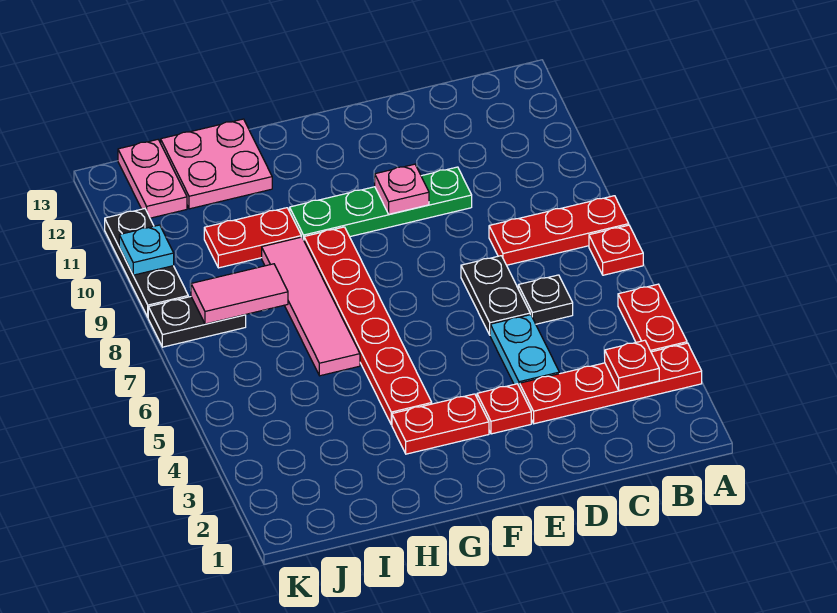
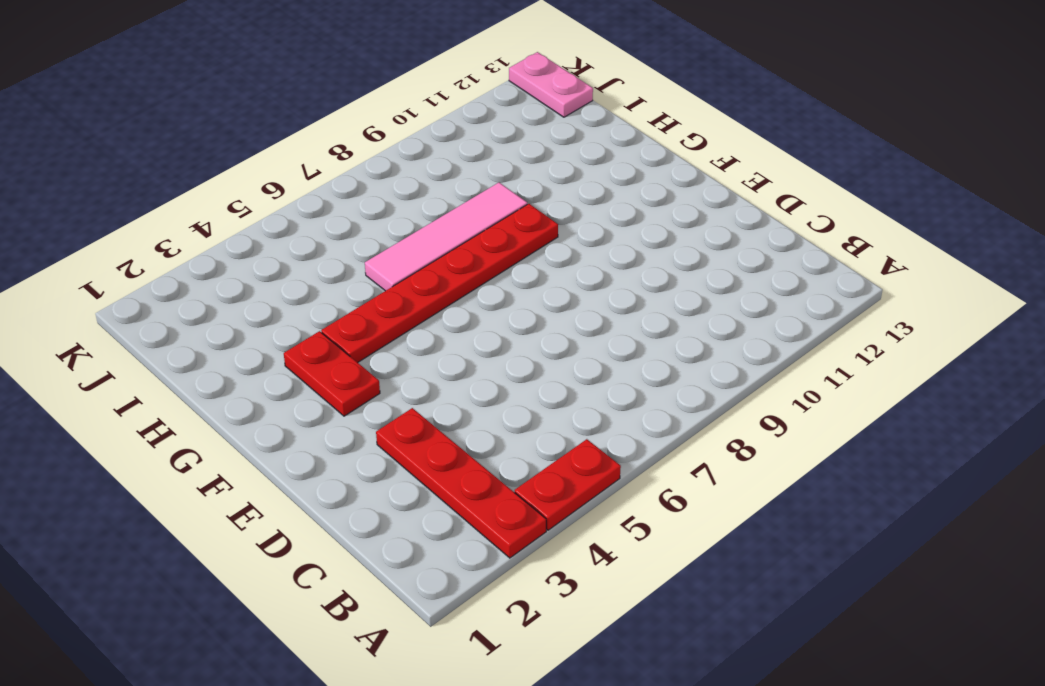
pink plate J13:K13 level 1 -> pink plate J12:J13 level 1
none -> red plate A7 level 1
none -> red plate A8:C8 level 1
none -> black plate C6 level 1

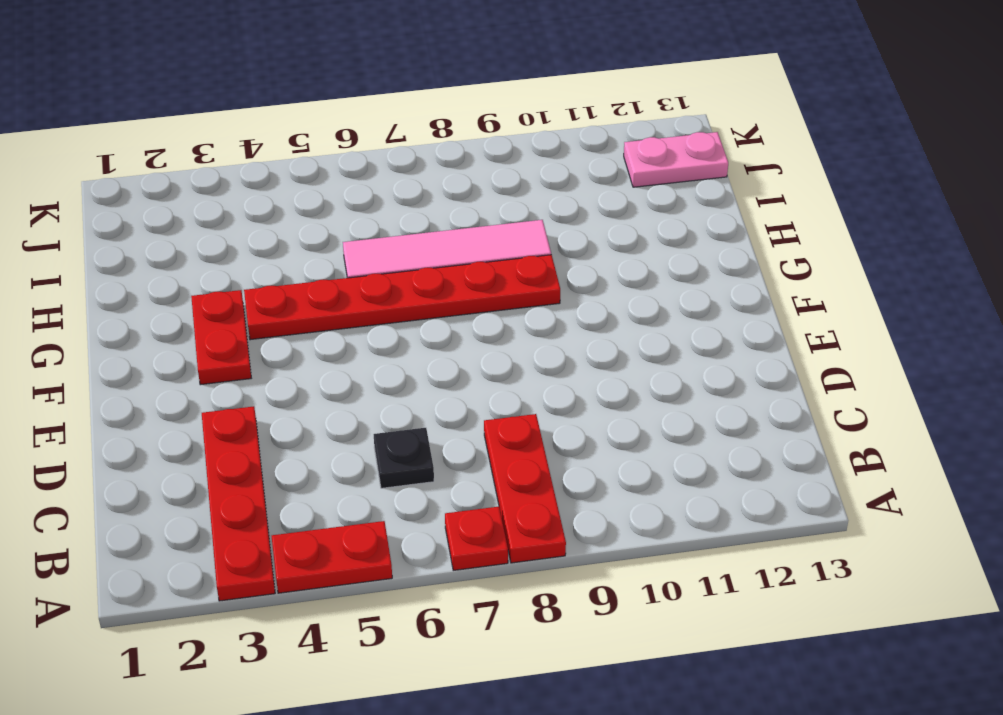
none -> cyan plate D4:D5 level 1
none -> black plate D6:D7 level 1
none -> green plate D10:G10 level 1

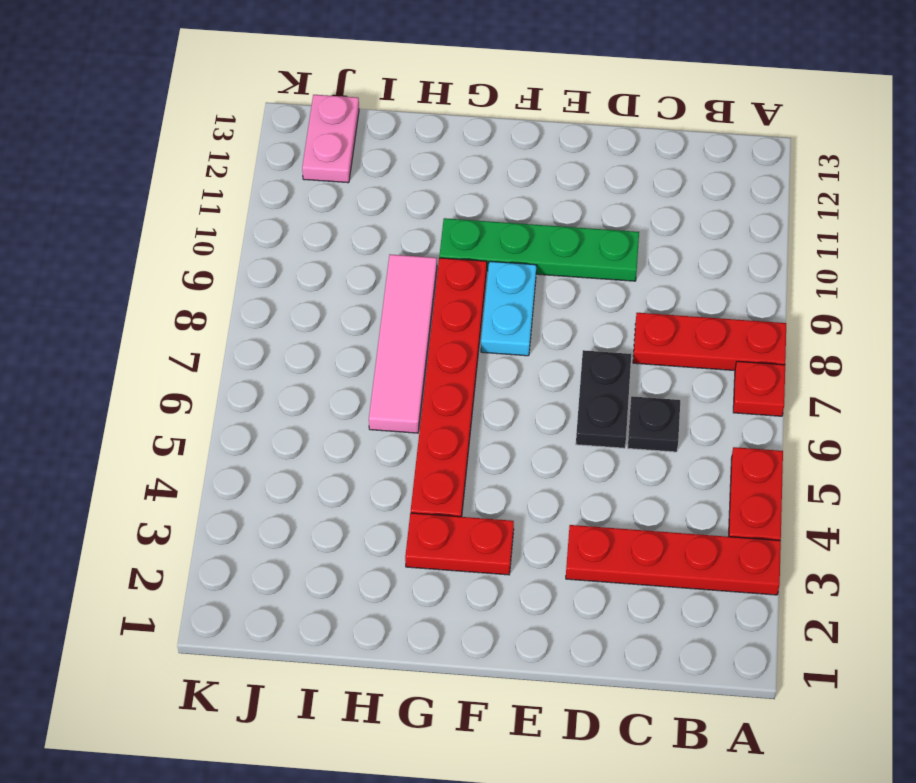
cyan plate F8:F9 level 1 -> cyan plate D4:D5 level 1
none -> red plate E3 level 1
none -> red plate H10:I10 level 1
none -> pink plate H12:I13 level 1

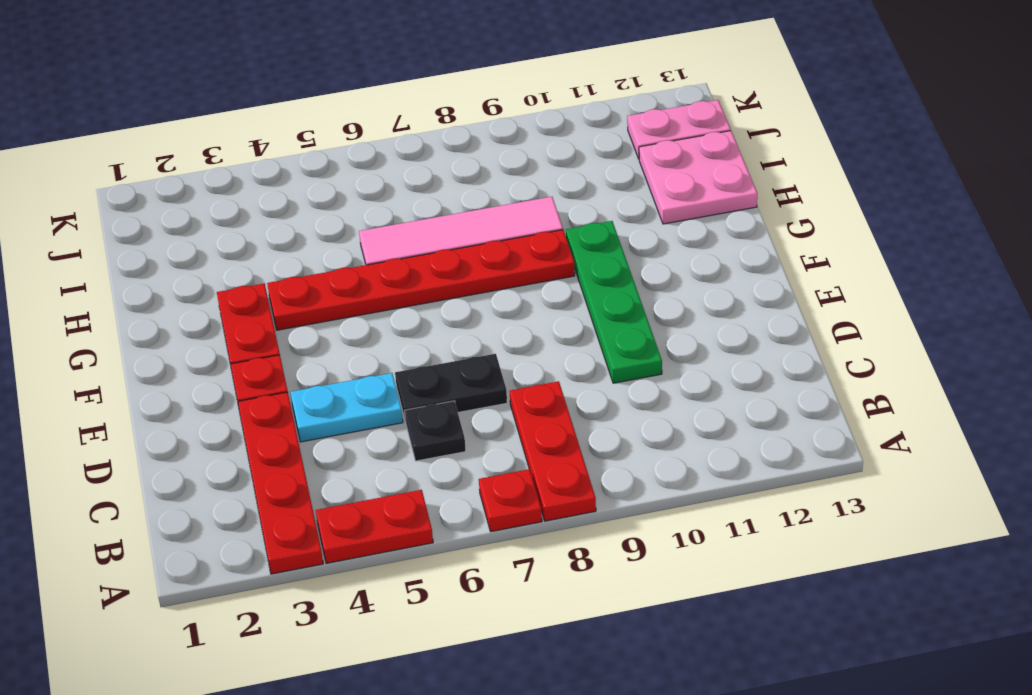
none -> red plate H10:I10 level 1
none -> black plate J8:K8 level 1
none -> black plate K9:K11 level 1

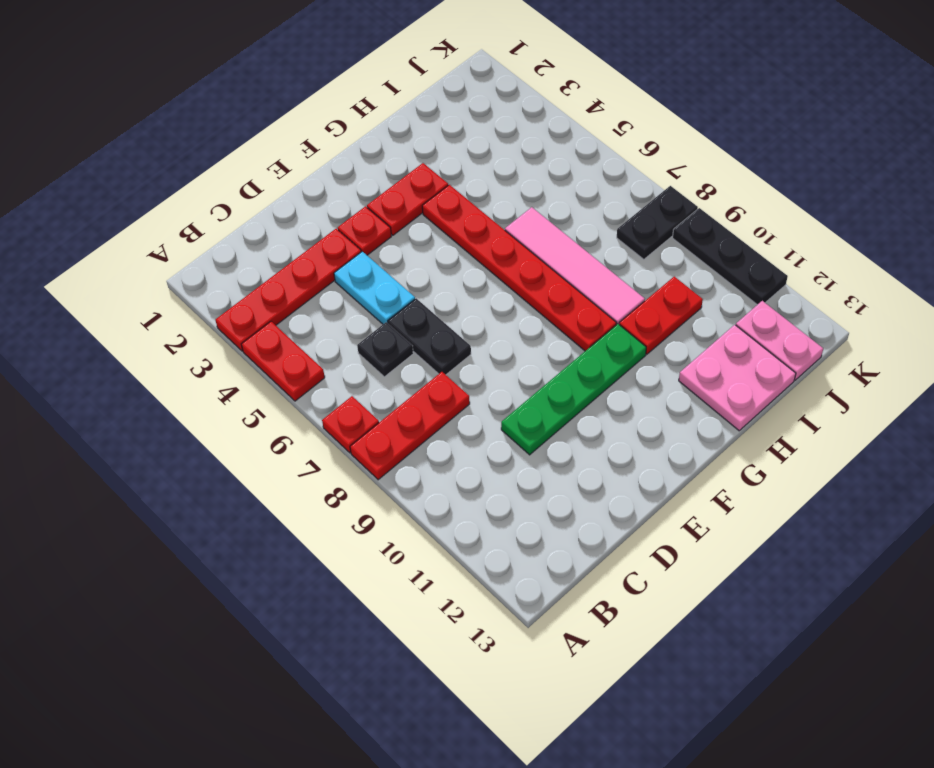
none -> red plate B3 level 2
none -> pink plate E10 level 2
none -> pink tile I8:J8 level 2

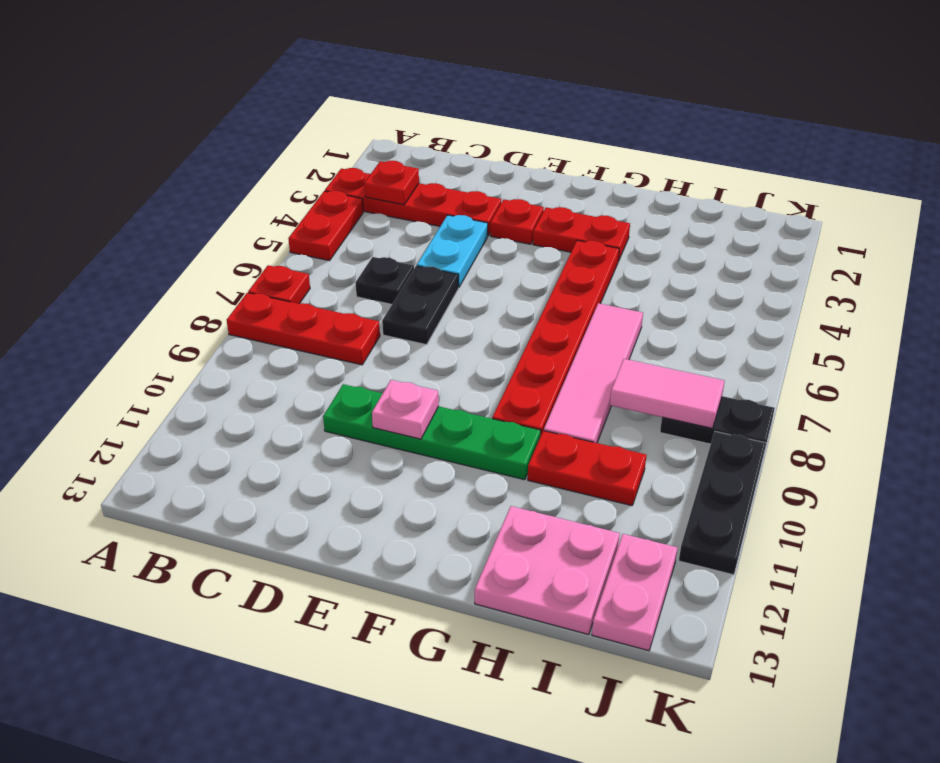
none -> cyan plate K10 level 2

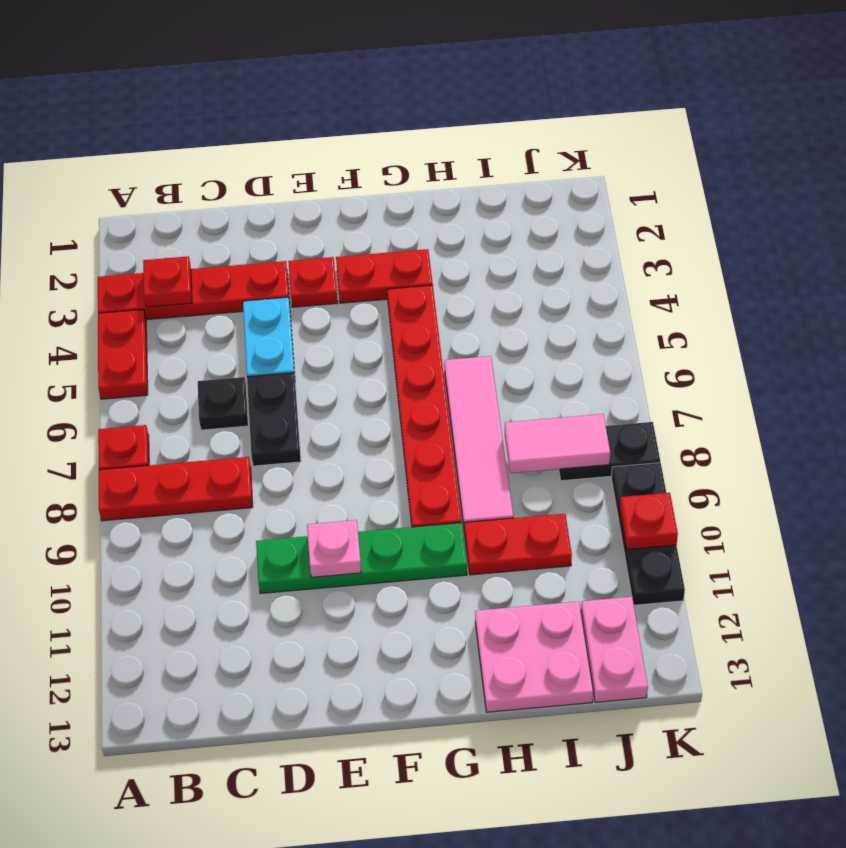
red plate K10 level 2 -> cyan plate K10 level 2

